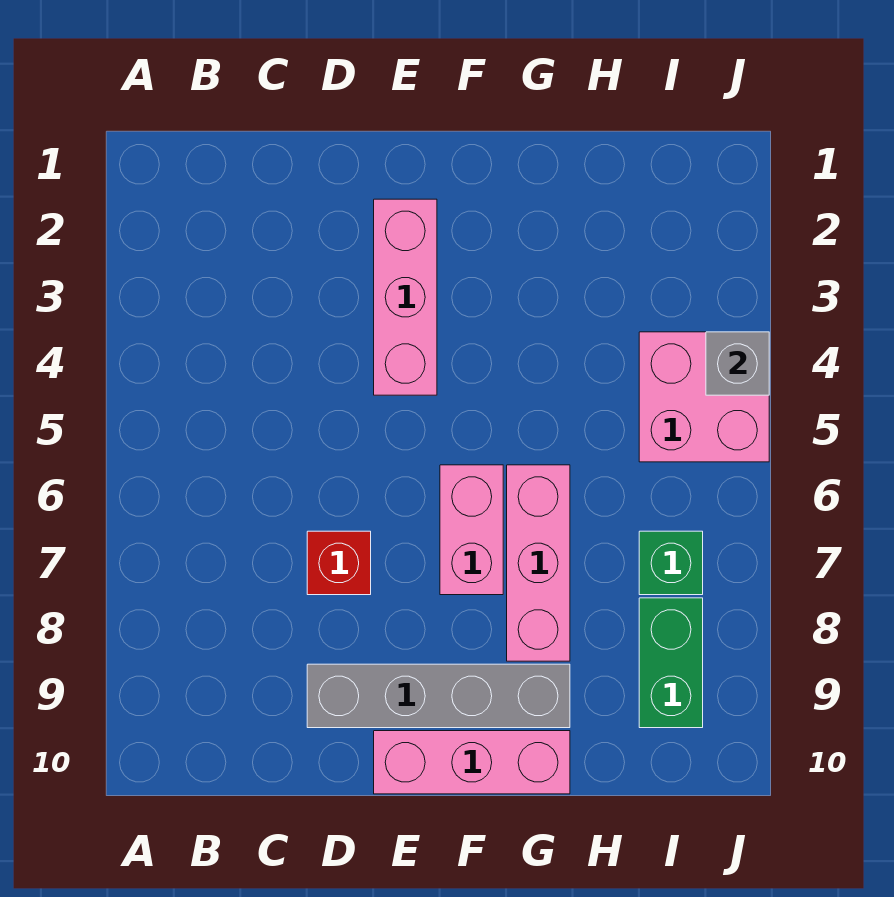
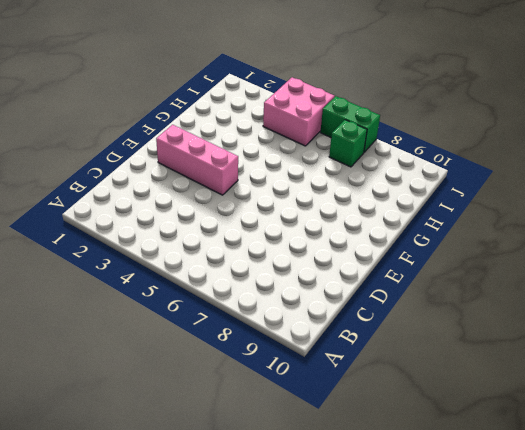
green brick J6:J7 level 1 -> green brick I8:I9 level 1
none -> red brick D7 level 1
none -> grey brick D9:G9 level 1

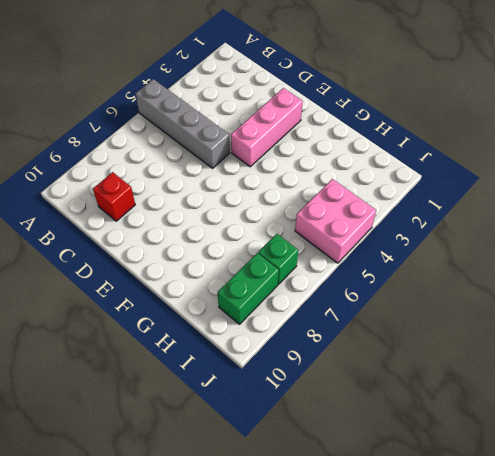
grey brick A5:D5 level 1 -> grey brick D9:G9 level 1
red brick C9 level 1 -> red brick D7 level 1
none -> pink brick E10:G10 level 1
none -> pink brick F6:F7 level 1

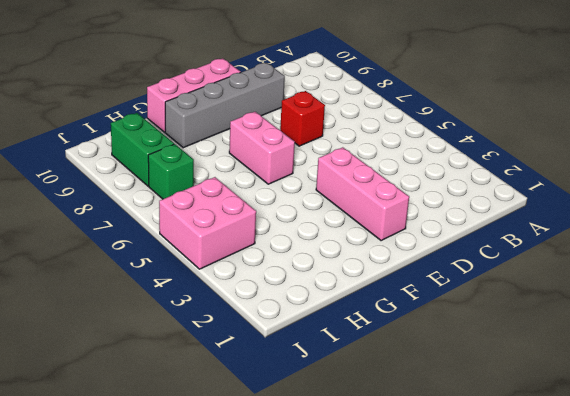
none -> pink brick G6:G8 level 1
none -> grey brick J4 level 2

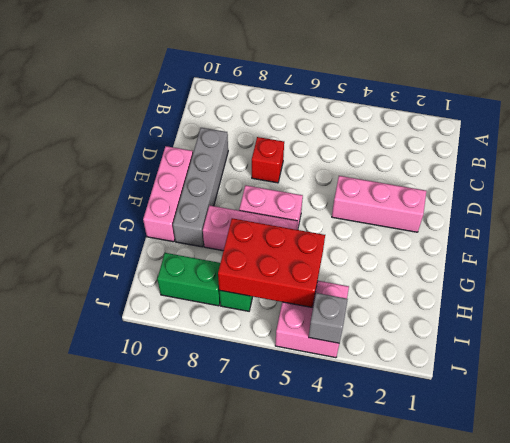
red brick H5:I7 level 2 -> none

